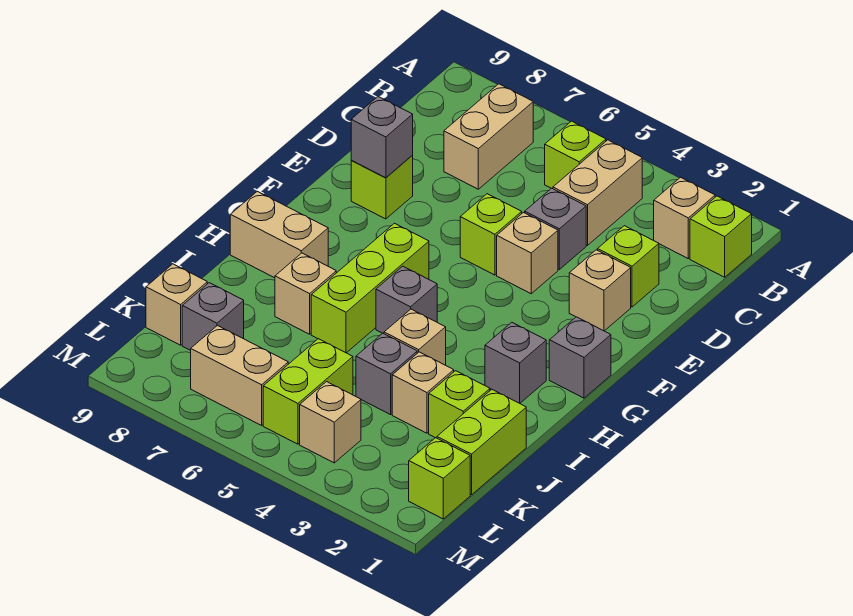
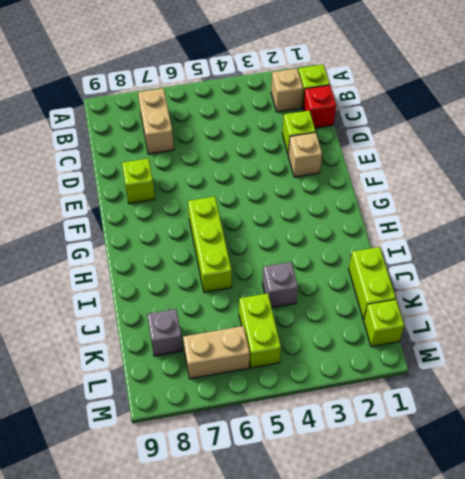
red brick C1 level 1 -> none
none -> tan brick B4:C4 level 1
none -> lime brick B5 level 1
none -> grey brick D4 level 1

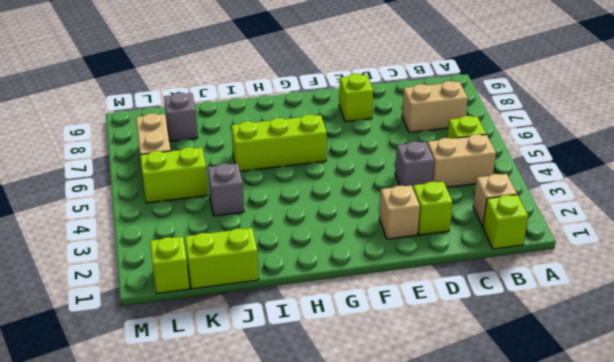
none -> tan brick E4 level 1
none -> lime brick E5 level 1
none -> grey brick G1 level 1

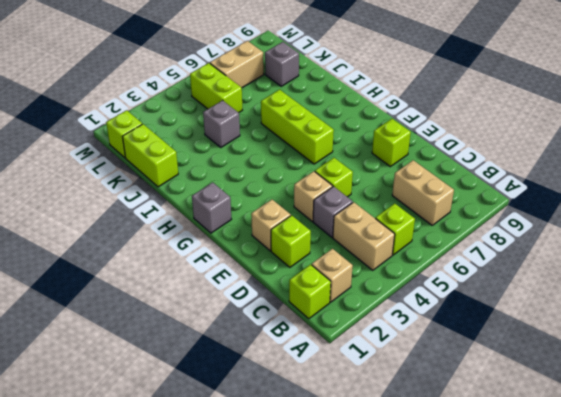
none -> grey brick H2 level 1
none -> grey brick H5 level 1
none -> tan brick H8:H9 level 1

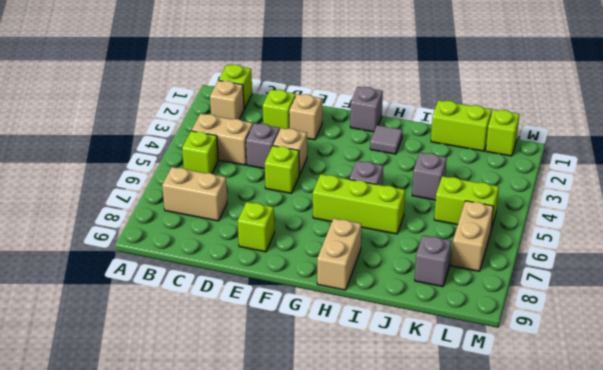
grey tile H2 level 1 -> grey brick H2 level 1
none -> tan brick I4 level 1
none -> tan brick I7 level 1
none -> lime brick J2 level 1

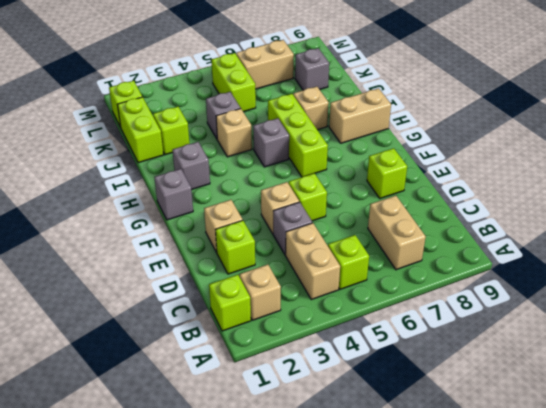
none -> tan brick J3 level 1
none -> tan brick K9 level 1
none -> tan brick L4 level 1

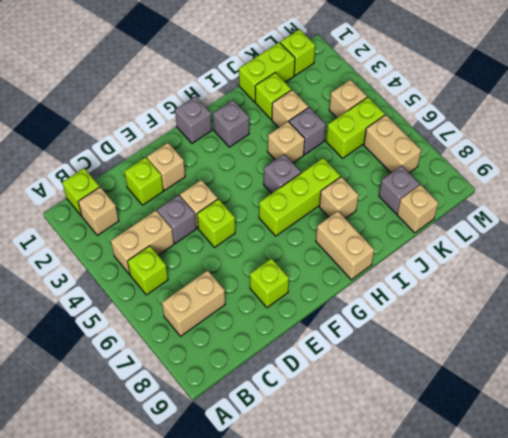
none -> grey brick E8 level 2

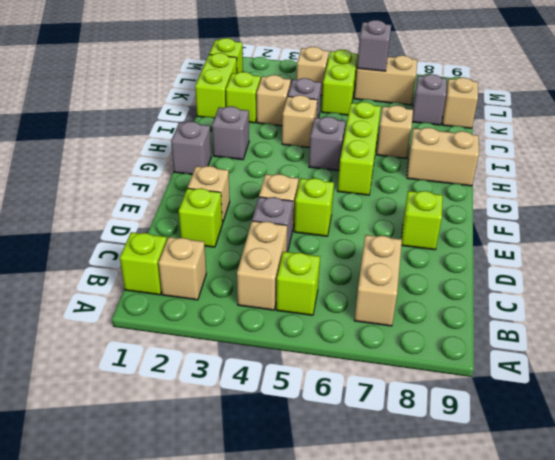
grey brick L6 level 2 -> grey brick E8 level 2

